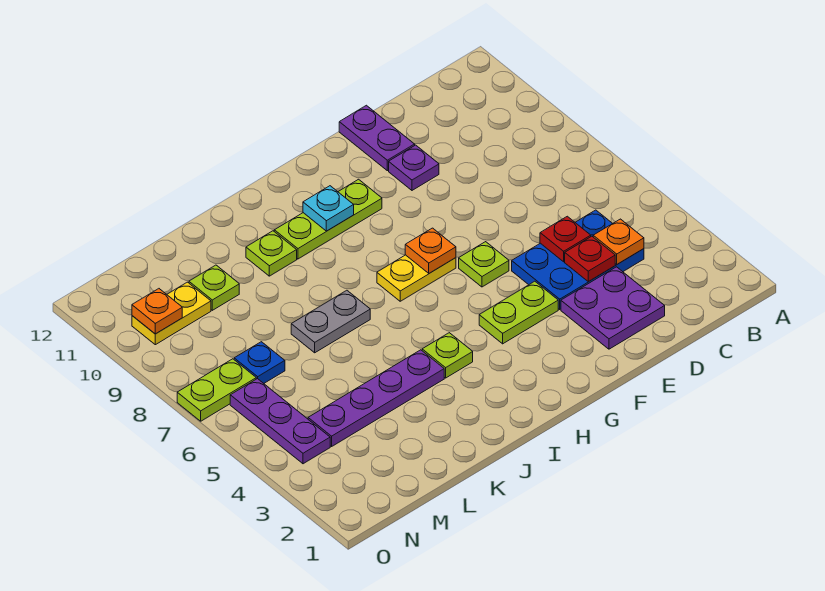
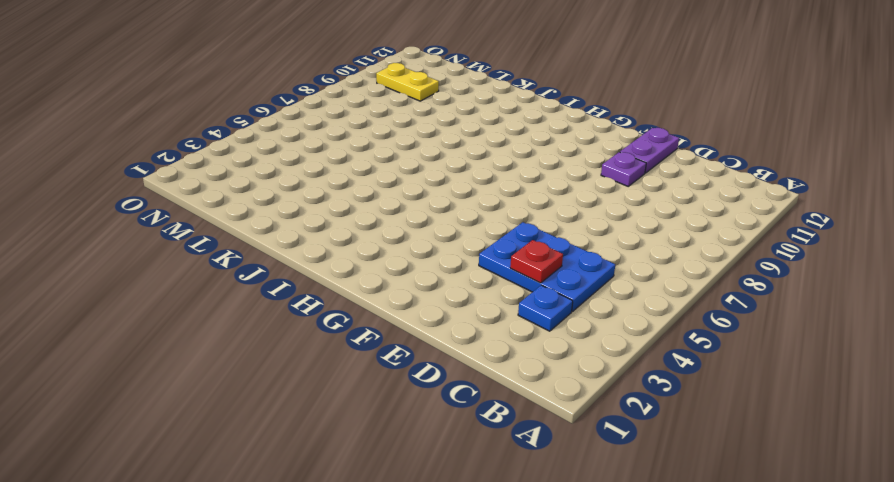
blue plate C3 level 1 -> blue plate M7 level 1
none -> purple plate D2:E3 level 1
none -> lime plate F4:G4 level 1
none -> lime plate F6 level 1

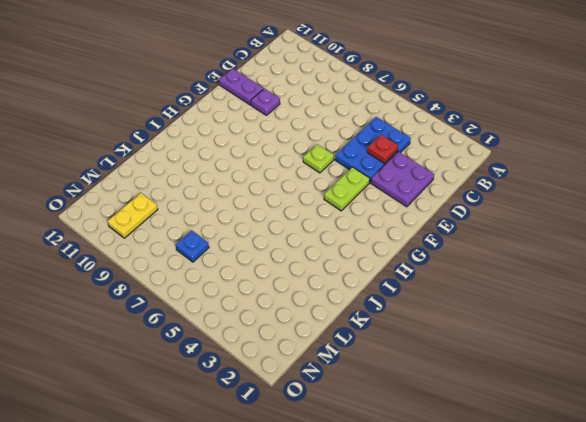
none -> yellow plate G7:H7 level 1
none -> lime plate G10:I10 level 1
none -> lime plate I4 level 1

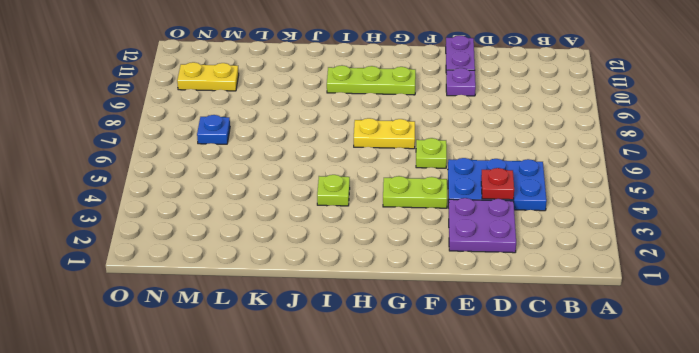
none -> purple plate J4:M4 level 1
none -> grey plate J7:K7 level 1
none -> lime plate J10 level 1

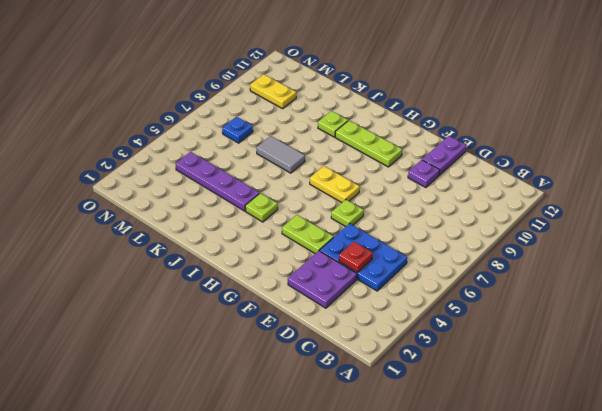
grey tile J7:K7 level 1 -> grey plate J7:K7 level 1
none -> lime plate L10 level 1
none -> purple plate N4:N6 level 1
none -> lime plate N7:O7 level 1

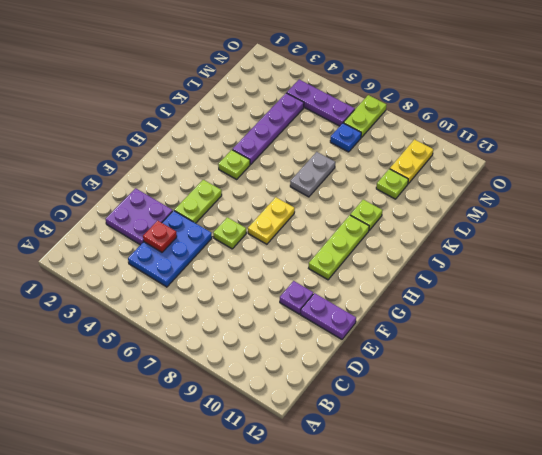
none -> orange plate C4 level 2
none -> red plate D5 level 2
none -> orange plate G7 level 2

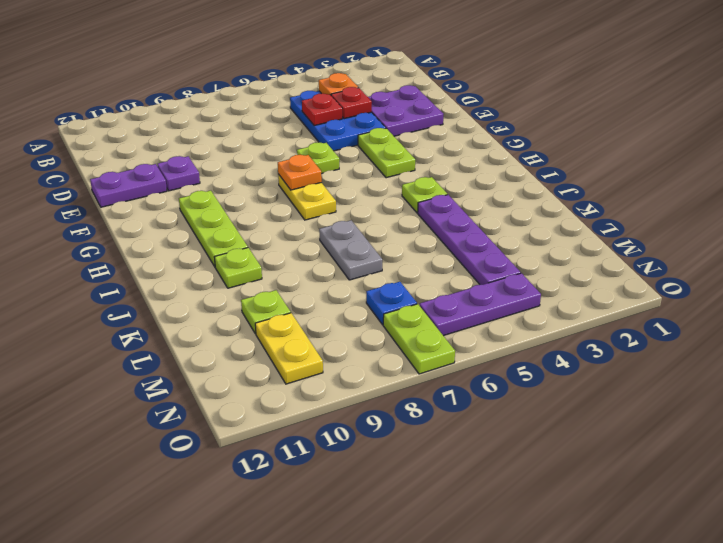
none -> cyan plate H10 level 2
none -> orange plate N10 level 2

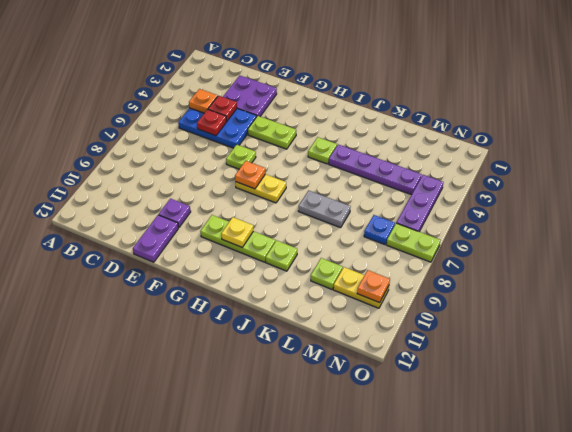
yellow plate H10 level 2 -> cyan plate H10 level 2

